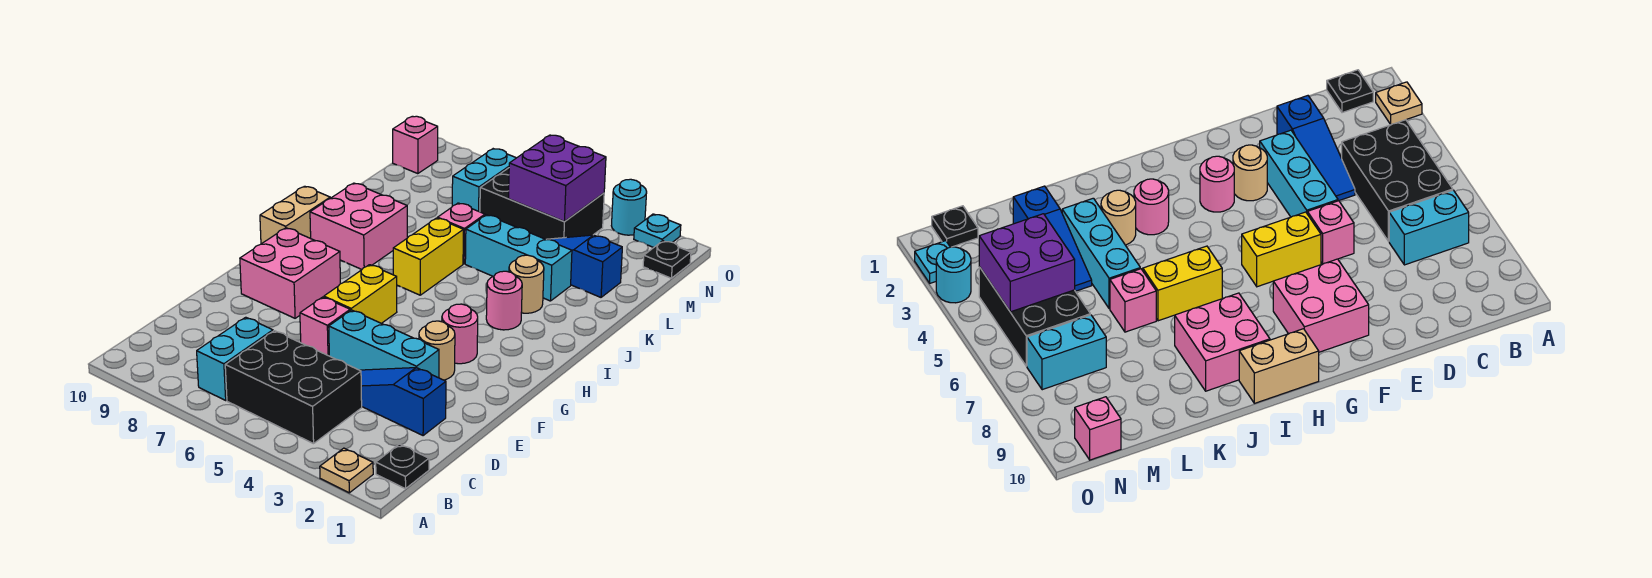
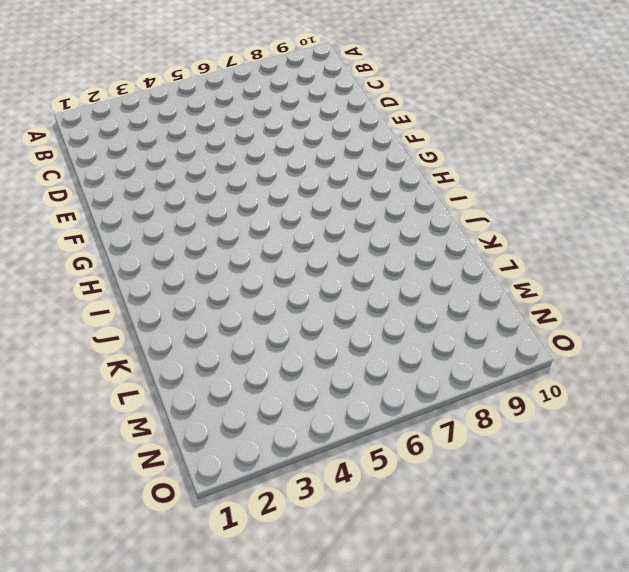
none -> tan plate A2 level 1
none -> black plate B1 level 1
none -> black brick B4:C6 level 1

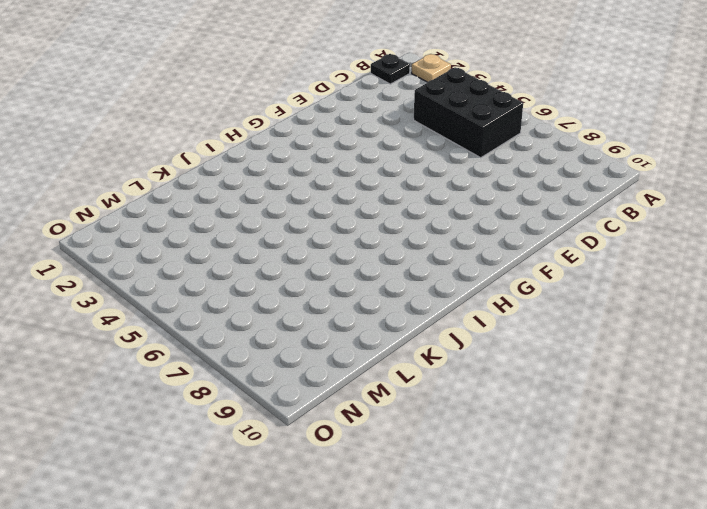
none -> cyan brick B7:C7 level 1
none -> blue slope D2:D4 level 1 top 2
none -> cyan brick E3:E5 level 1

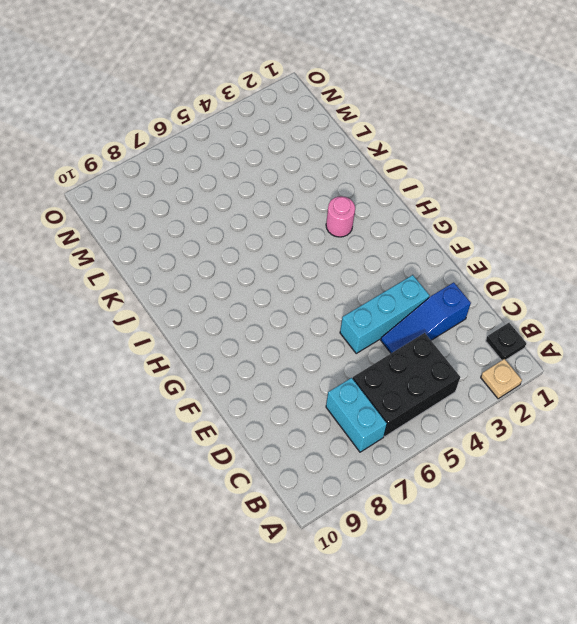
none -> pink brick E6 level 1
none -> tan round brick F3 level 1
none -> yellow brick F6:G6 level 1

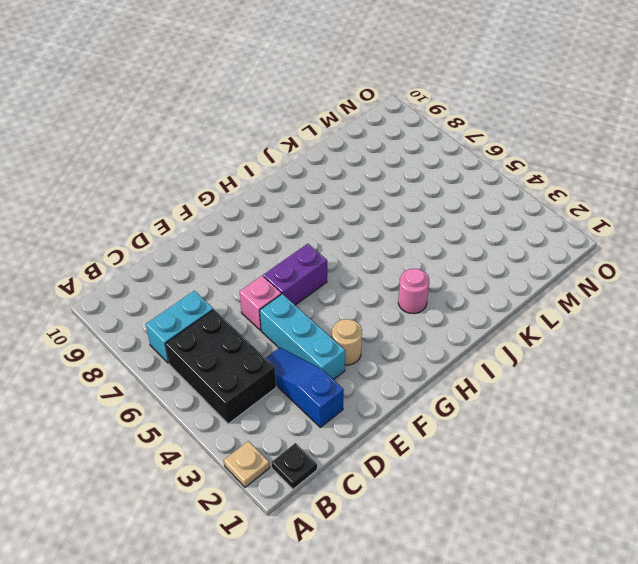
purple brick F6:G6 level 1 -> yellow brick F6:G6 level 1
none -> pink brick F8:G9 level 1
none -> pink round brick G3 level 1
none -> tan brick H10:I10 level 1

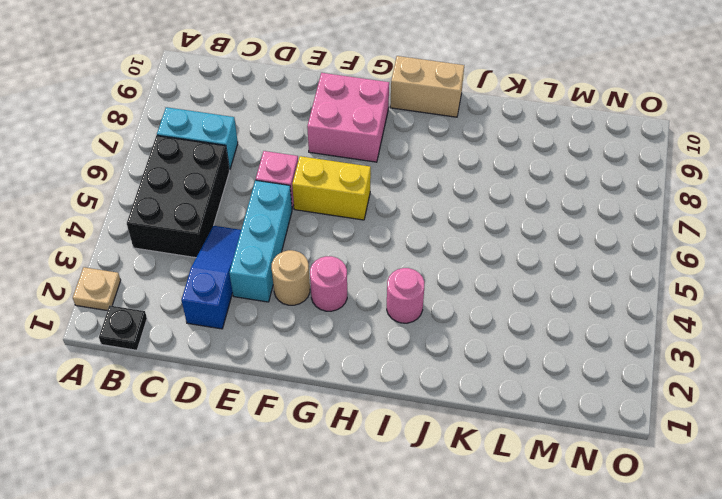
none -> yellow brick I6:J6 level 1
none -> pink brick I8:J9 level 1
none -> tan round brick J3 level 1

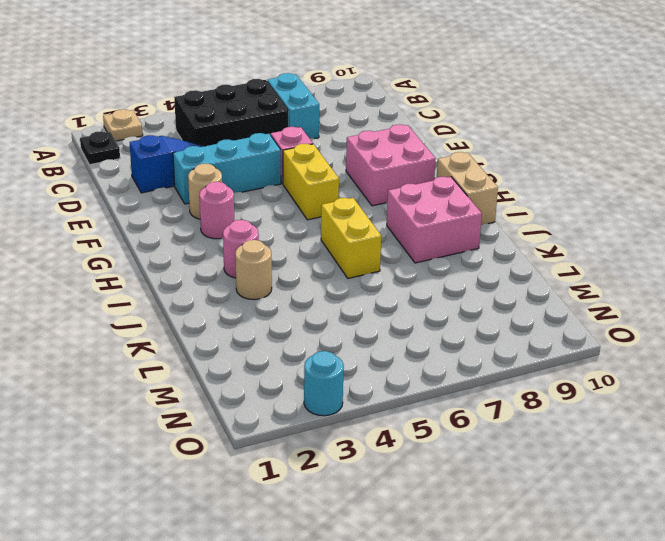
none -> cyan brick K3:K5 level 1
none -> pink brick K6 level 1
none -> blue slope L2:L4 level 1 top 2

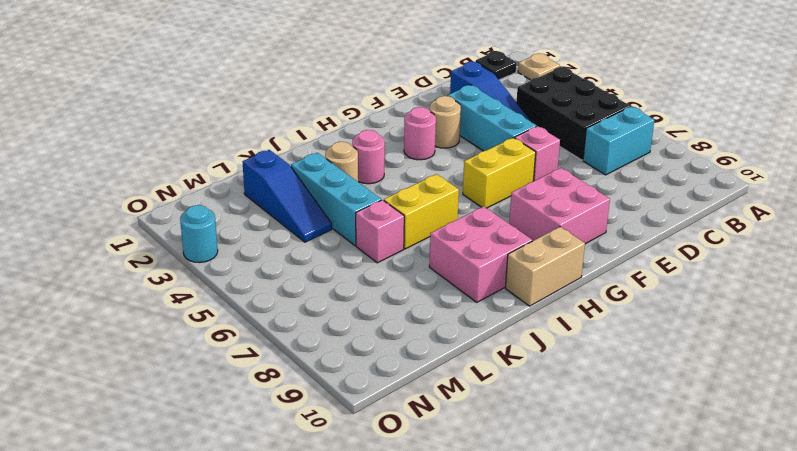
none -> black brick M4:N6 level 1
none -> cyan brick M7:N7 level 1
none -> black plate N1 level 1

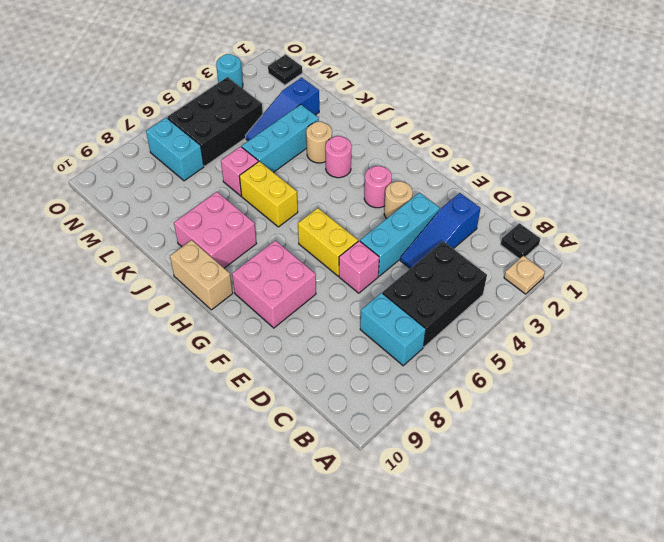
none -> pink brick N10 level 1
none -> cyan plate O2 level 1
none -> purple brick M4:N5 level 2

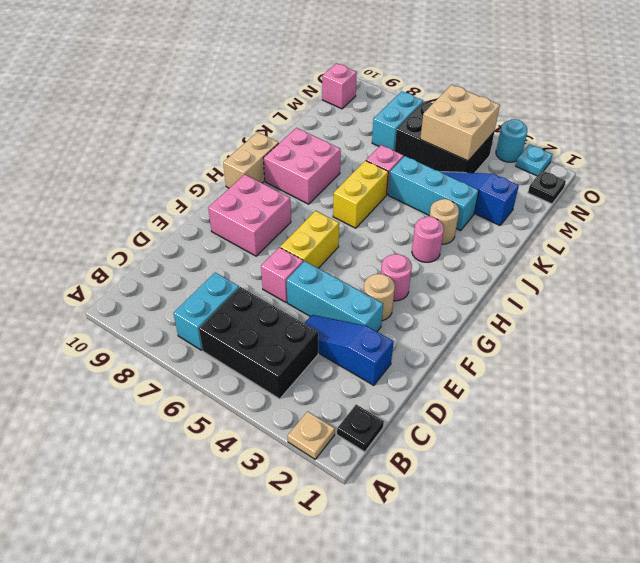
tan brick M4:N5 level 2 -> purple brick M4:N5 level 2

